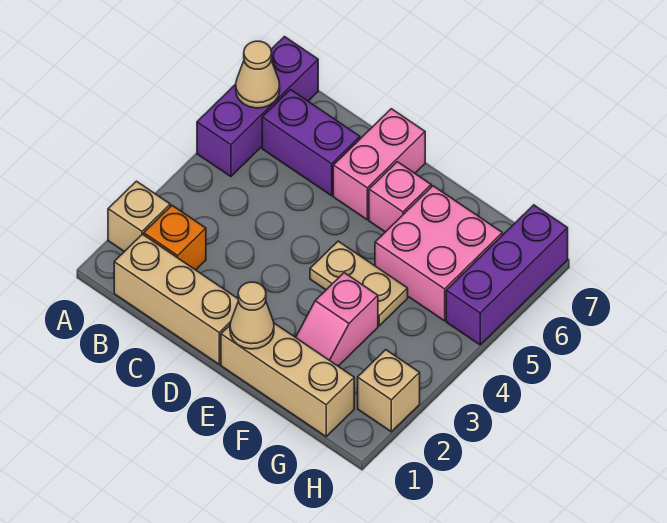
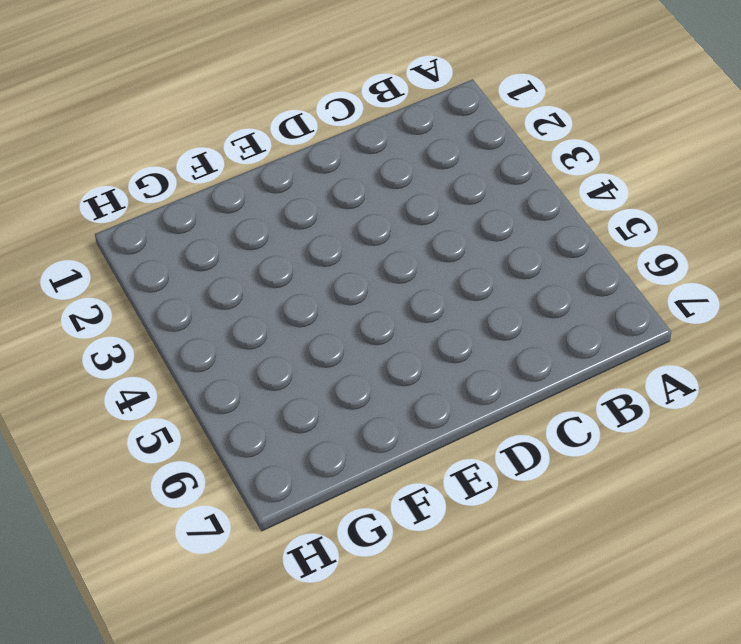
none -> tan brick A2 level 1
none -> purple brick A5:A7 level 1
none -> tan brick B1:D1 level 1

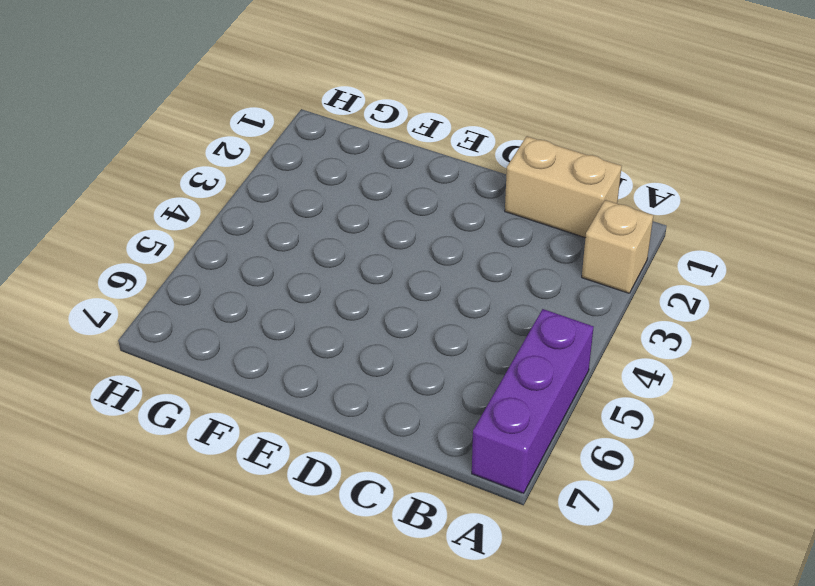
tan brick B1:C1 level 1 -> tan brick B1:D1 level 1
none -> orange brick B2 level 1
none -> purple brick B6:C6 level 1
none -> pink brick D6:D7 level 1

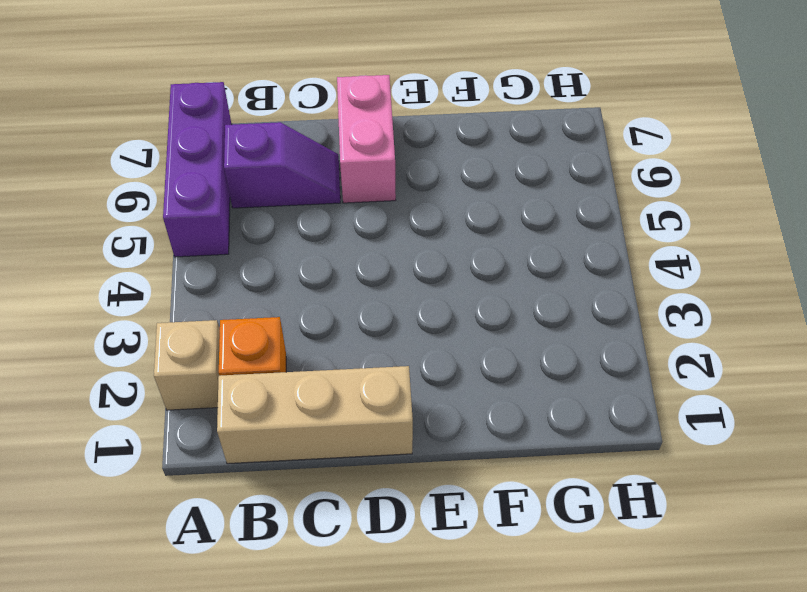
purple slope B6:C6 level 1 top B -> purple brick B6:C6 level 1
none -> tan brick E1:G1 level 1
none -> tan plate E4:F4 level 1
none -> pink brick E6 level 1

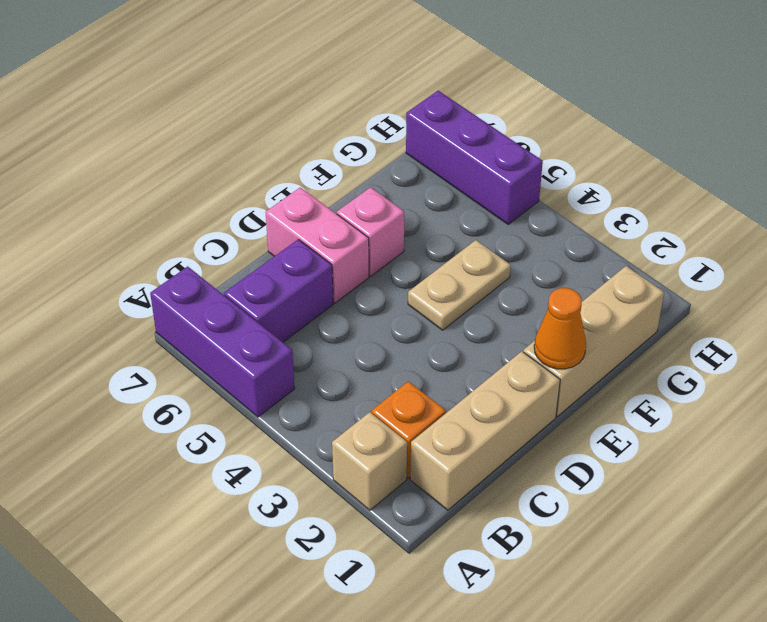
orange cone E1 level 2 -> tan cone E1 level 2
none -> pink slope F2:F3 level 1 top 3
none -> pink brick F5:G6 level 1
none -> tan brick H2 level 1

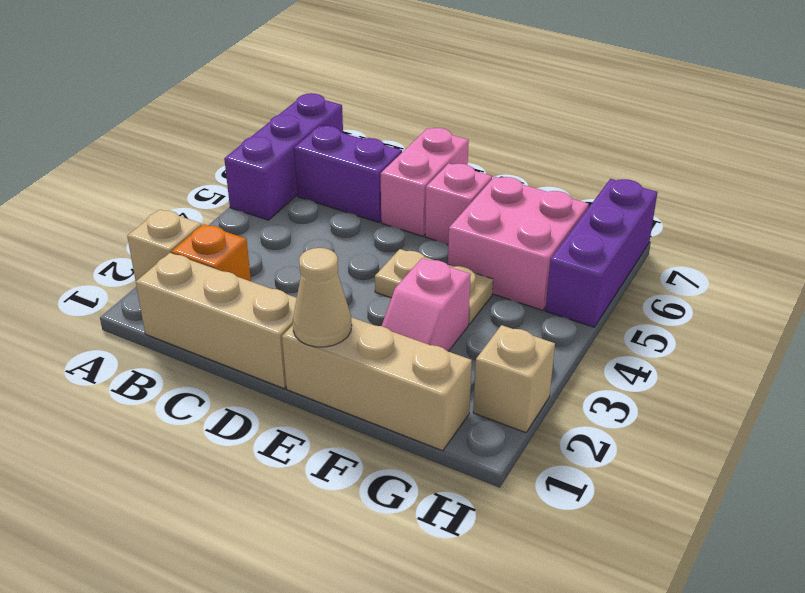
none -> tan cone A6 level 2

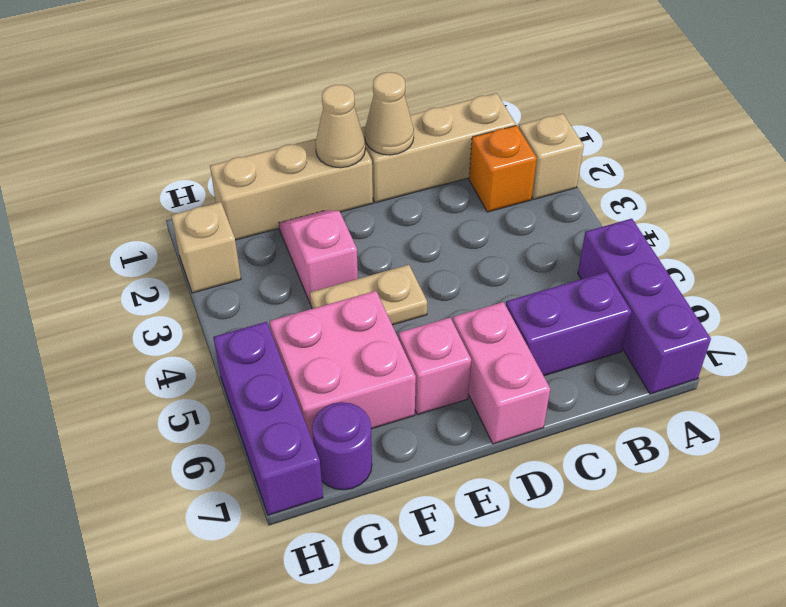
tan cone D1 level 2 -> tan cone A6 level 2
purple round brick G7 level 1 -> none

